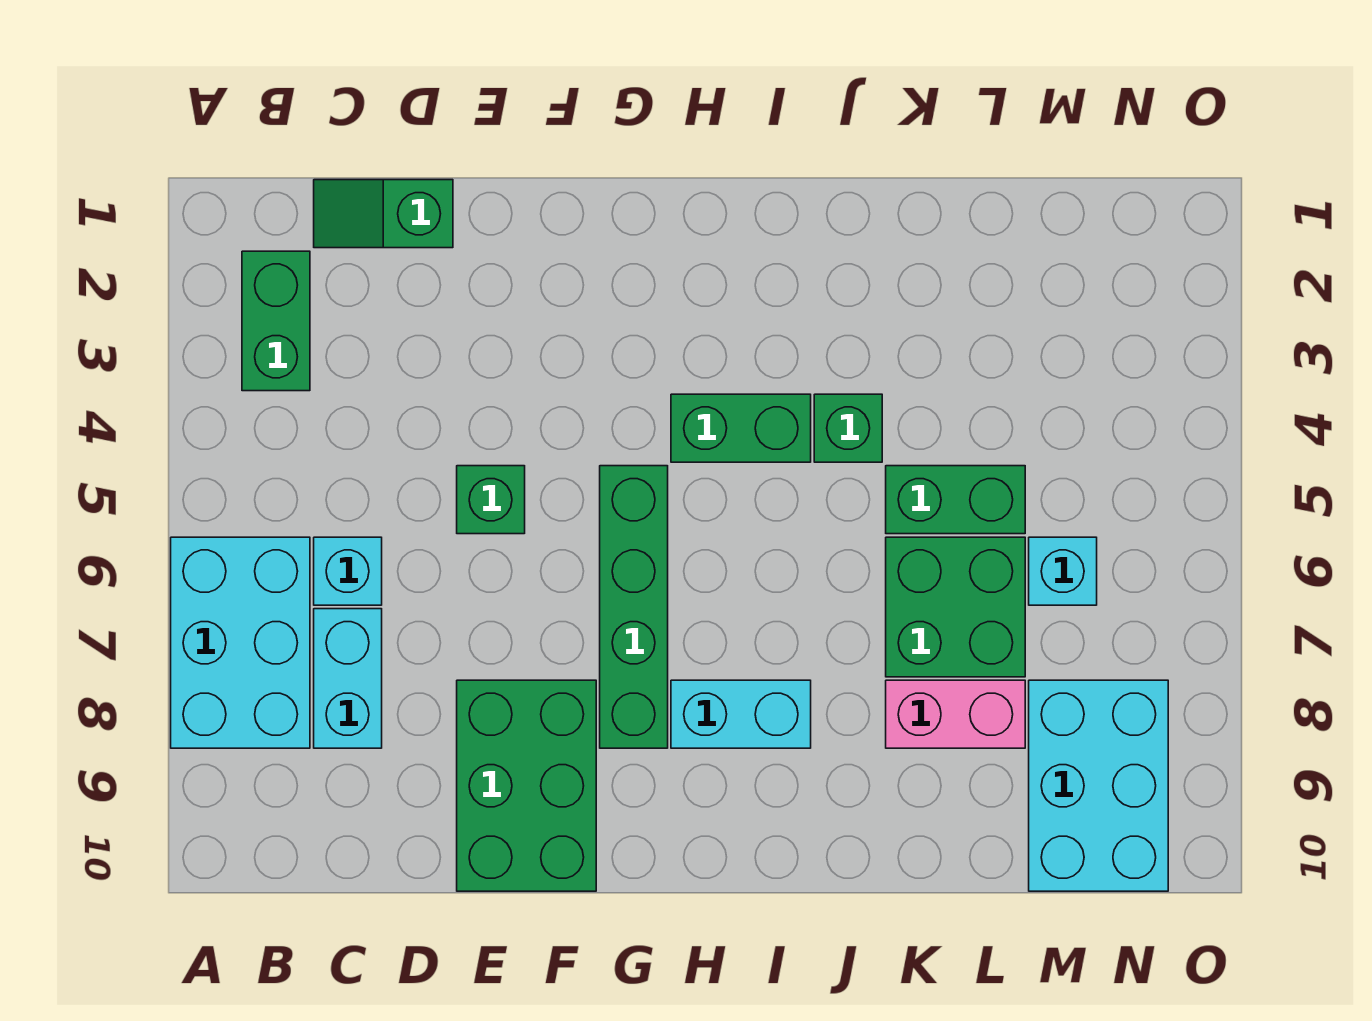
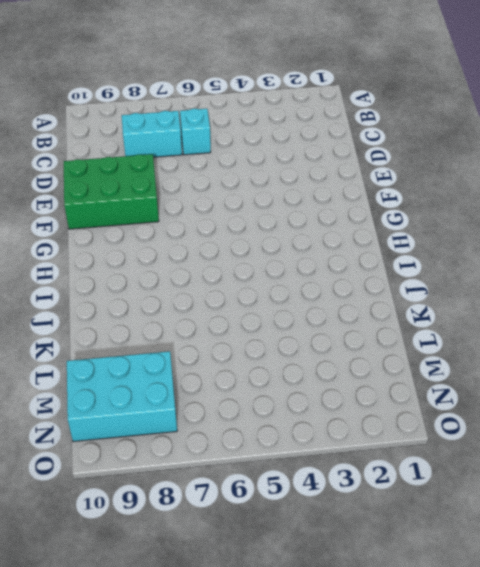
none -> cyan brick A6:B8 level 1
none -> green brick B2:B3 level 1
none -> green slope C1:D1 level 1 top D

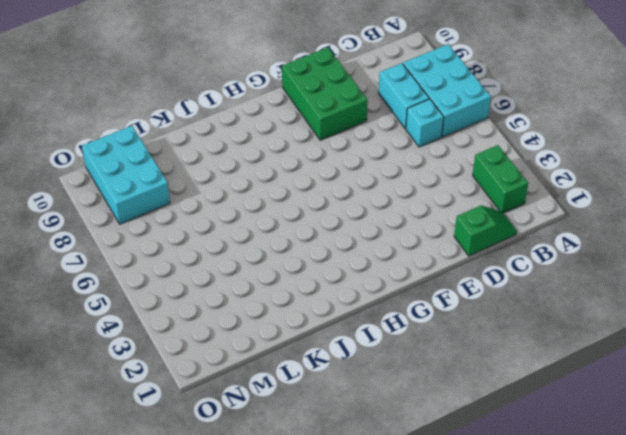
none -> green brick E5 level 1
none -> green brick G5:G8 level 1
none -> green brick H4:I4 level 1

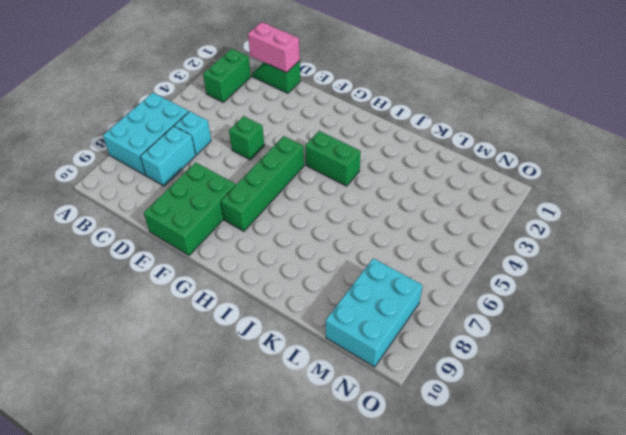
pink brick C1:D1 level 2 -> pink brick K8:L8 level 1
none -> cyan brick H8:I8 level 1
none -> green brick J4 level 1
none -> green brick K5:L5 level 1

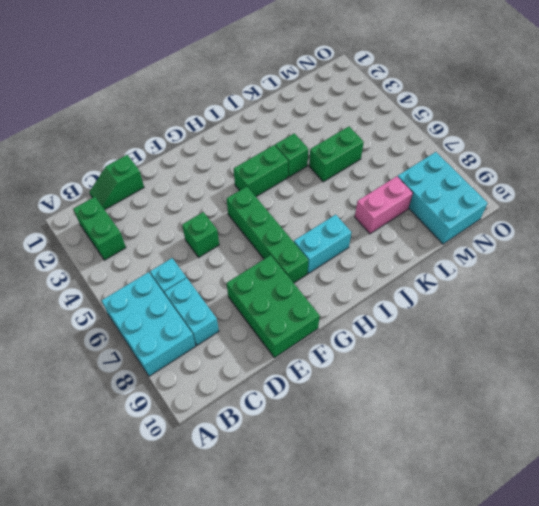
none -> green brick K6:L7 level 1
none -> cyan brick M6 level 1

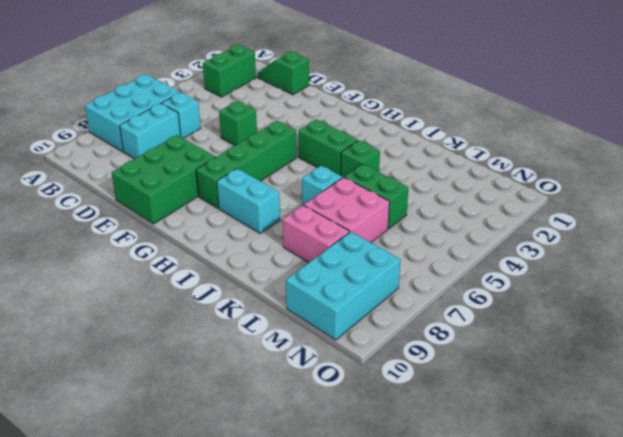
cyan brick J6 level 1 -> cyan brick M6 level 1
pink brick K6:L7 level 1 -> green brick K6:L7 level 1

